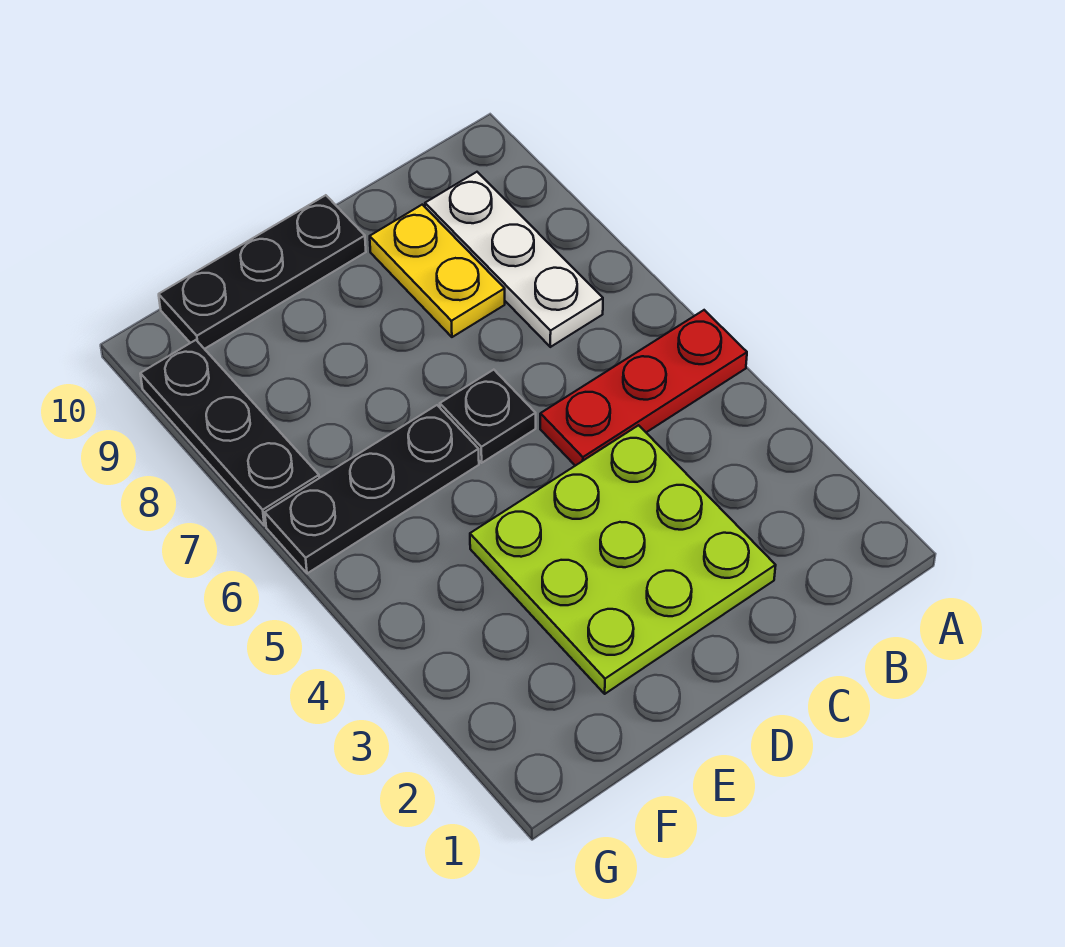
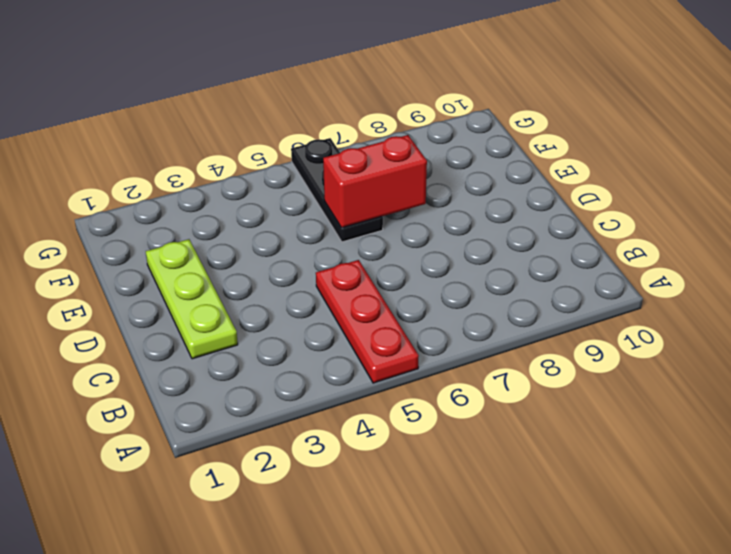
lime plate C2:E2 level 1 -> lime plate C2:E4 level 1
red brick E6:E7 level 2 -> none
none -> white plate B7:B9 level 1
none -> yellow plate C8:C9 level 1

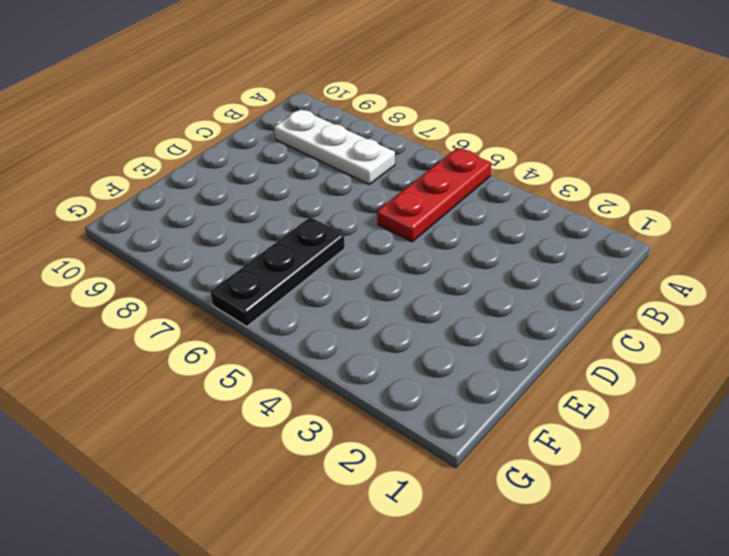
none -> lime plate C2:E4 level 1
none -> yellow plate C8:C9 level 1

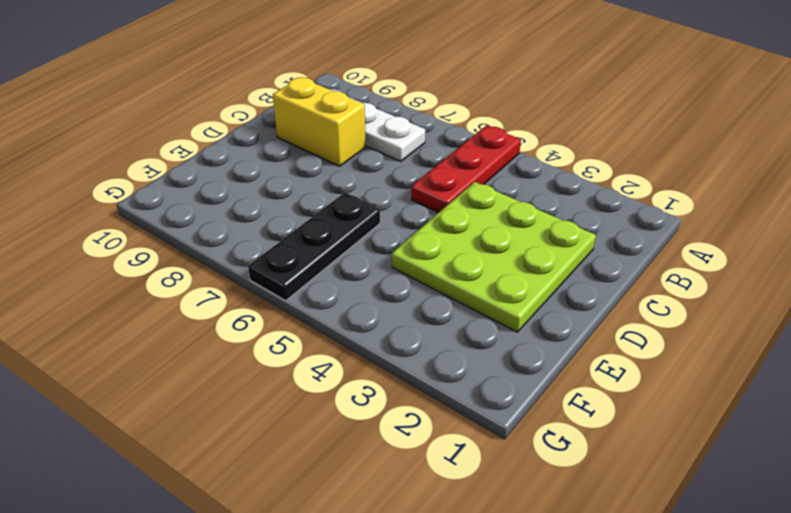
yellow brick C8:C9 level 1 -> yellow plate C8:C9 level 1
none -> black plate D6 level 1
none -> black plate D10:F10 level 1

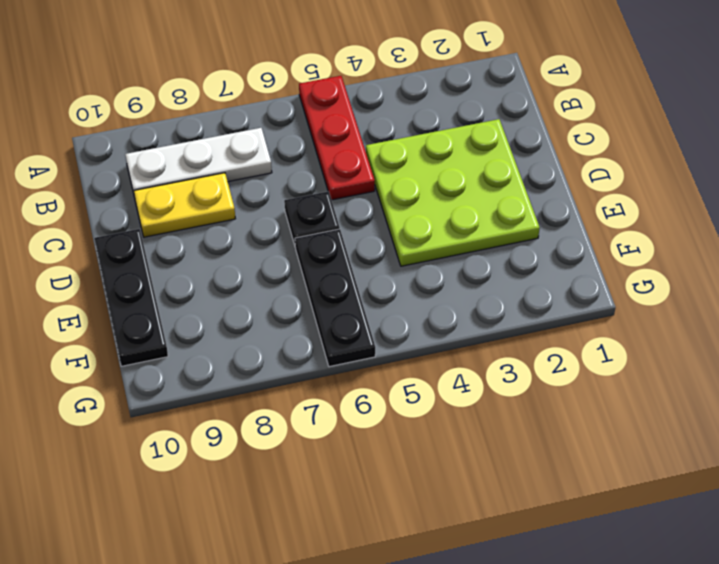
none -> black plate G7:G9 level 1

